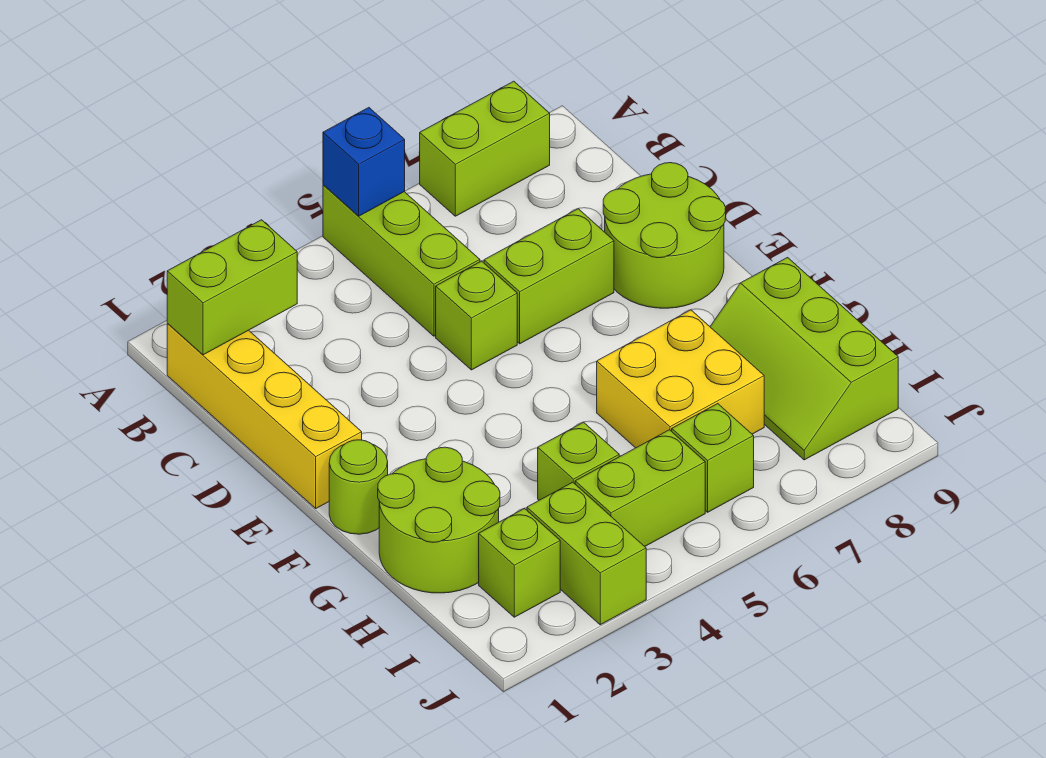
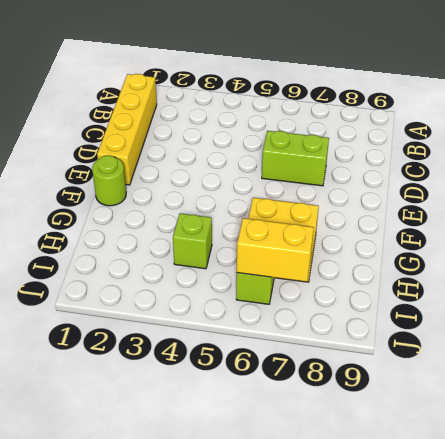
yellow brick I6:I7 level 2 -> none
none -> lime brick A5:C5 level 1
none -> lime brick A7:A8 level 1
none -> lime brick D5 level 1

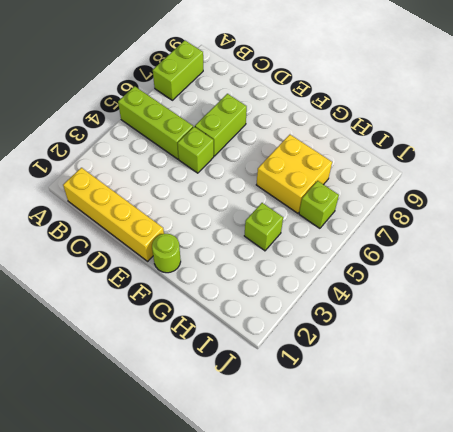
none -> lime round brick D8:E9 level 1
none -> lime round brick G1:H2 level 1
none -> lime slope G8:I9 level 1 top 9

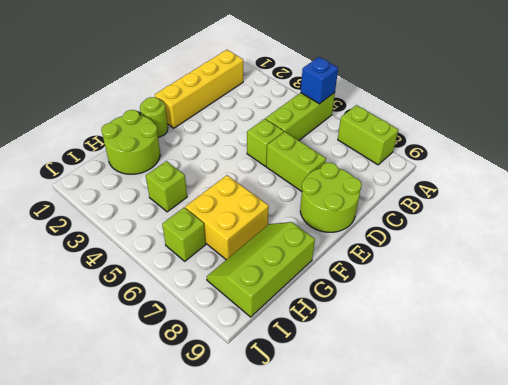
none -> lime brick I2 level 1
none -> lime brick I3:J3 level 1
none -> lime brick I4:I5 level 1

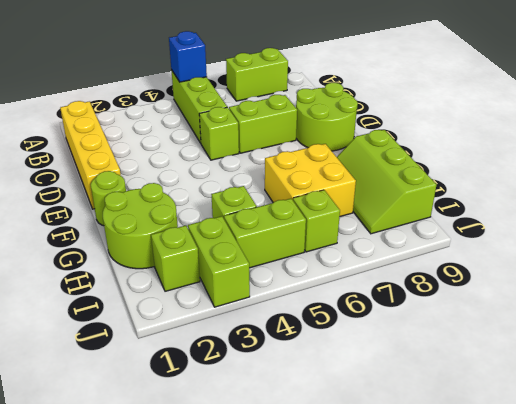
none -> lime brick B1:B2 level 2

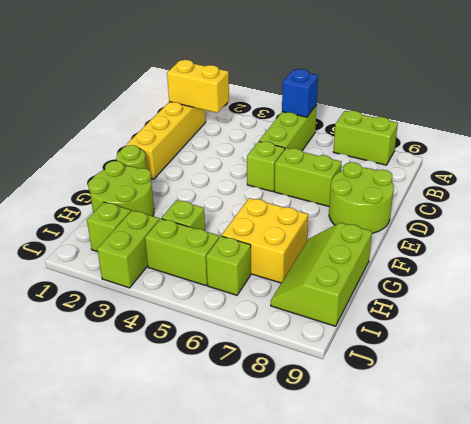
yellow brick B1:B2 level 2 -> lime brick B1:B2 level 2

